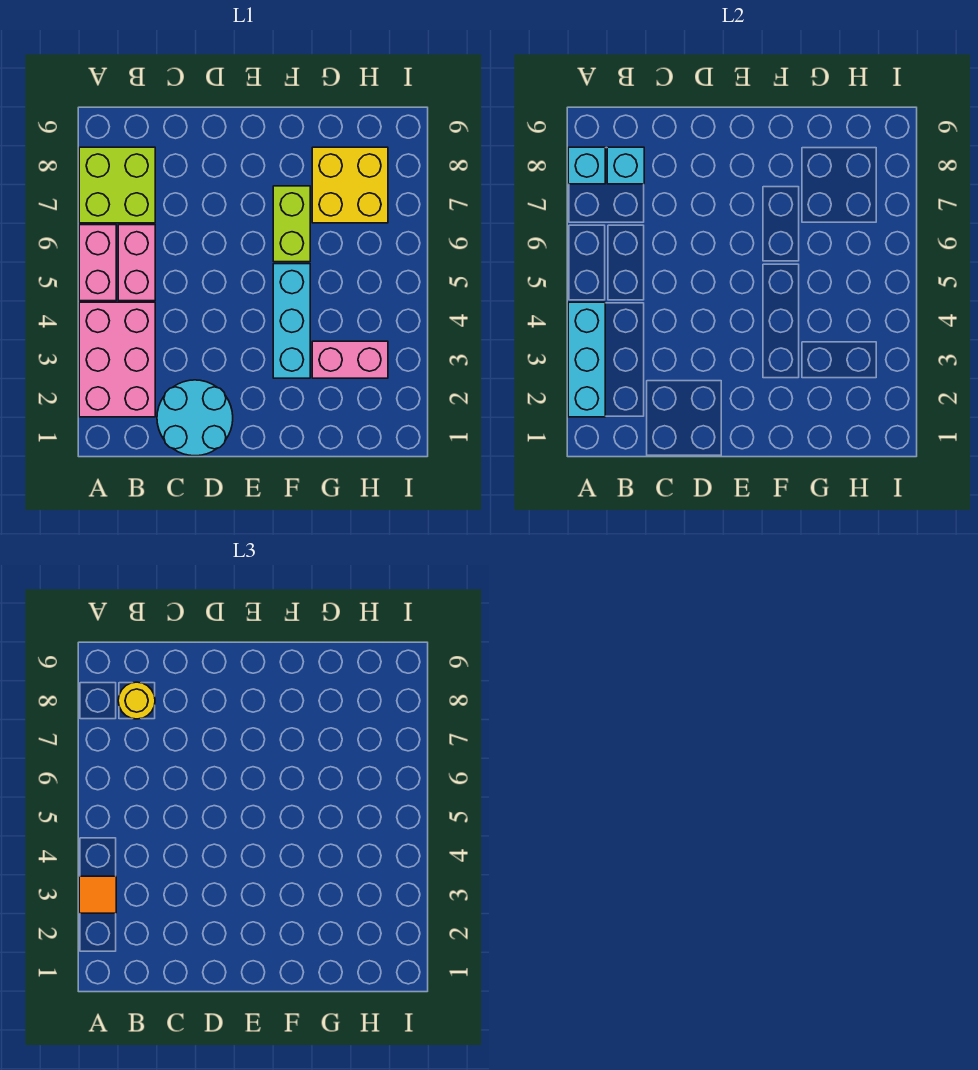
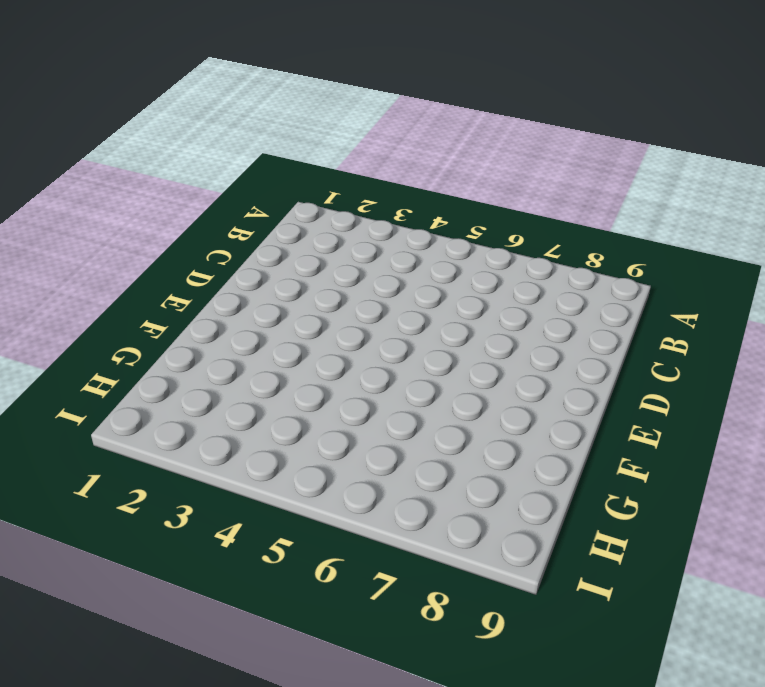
none -> pink brick A2:B4 level 1
none -> pink brick A5:A6 level 1
none -> lime brick A7:B8 level 1

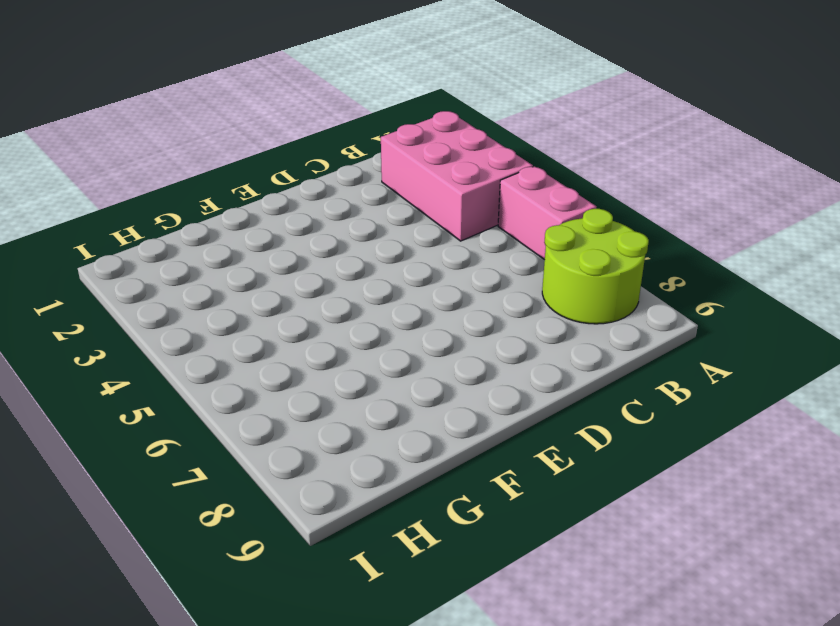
lime round brick A7:B8 level 1 -> lime brick A7:B8 level 1
none -> pink brick B5:B6 level 1
none -> cyan round brick C1:D2 level 1
none -> cyan brick F3:F5 level 1

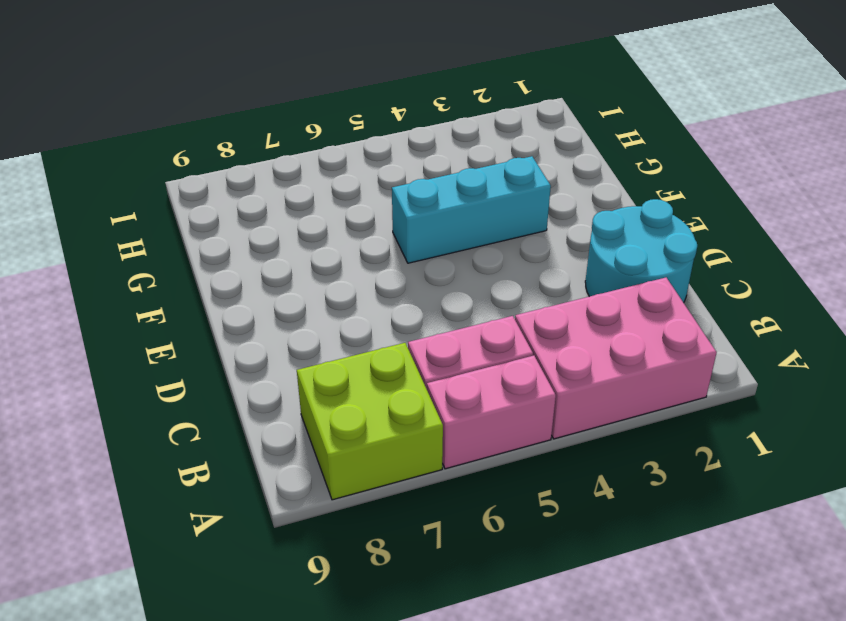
none -> lime brick F6:F7 level 1
none -> pink brick G3:H3 level 1
none -> yellow brick G7:H8 level 1

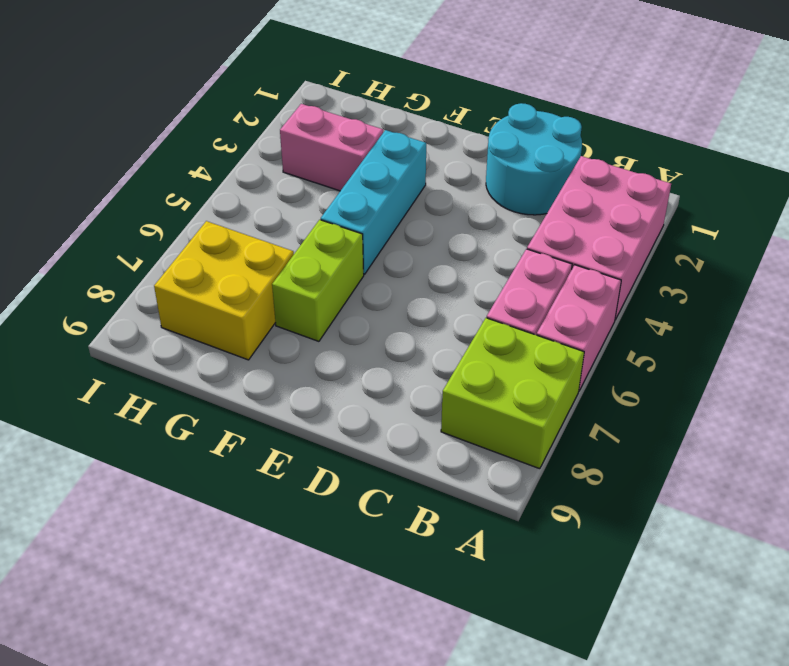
none -> cyan brick A2:A4 level 2
none -> cyan brick A8 level 2
none -> cyan brick B8 level 2

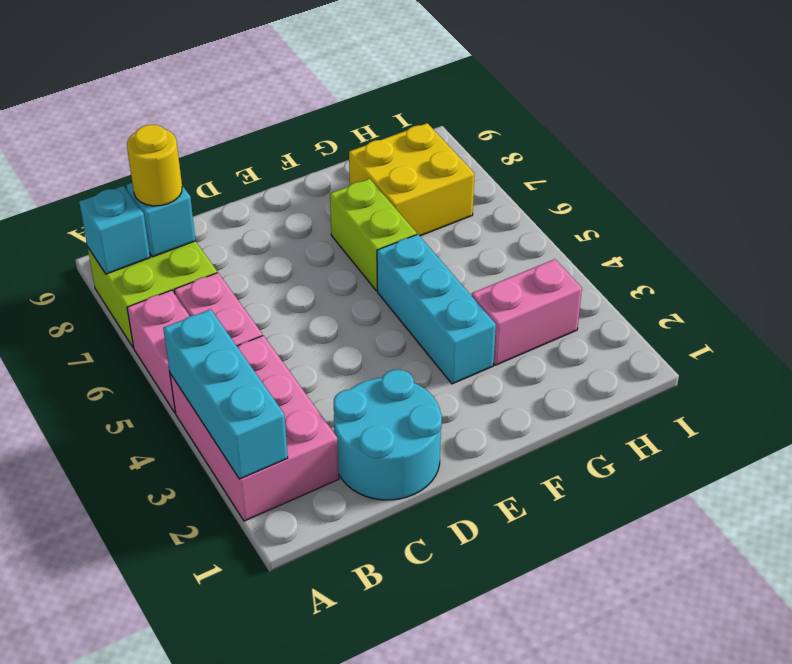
none -> orange tile A3 level 3

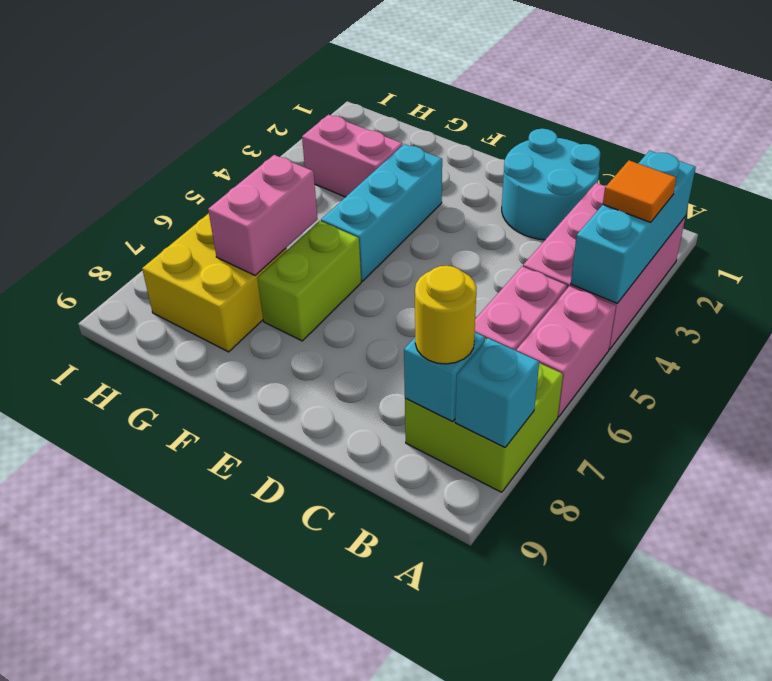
pink brick G6:G7 level 2 -> none

